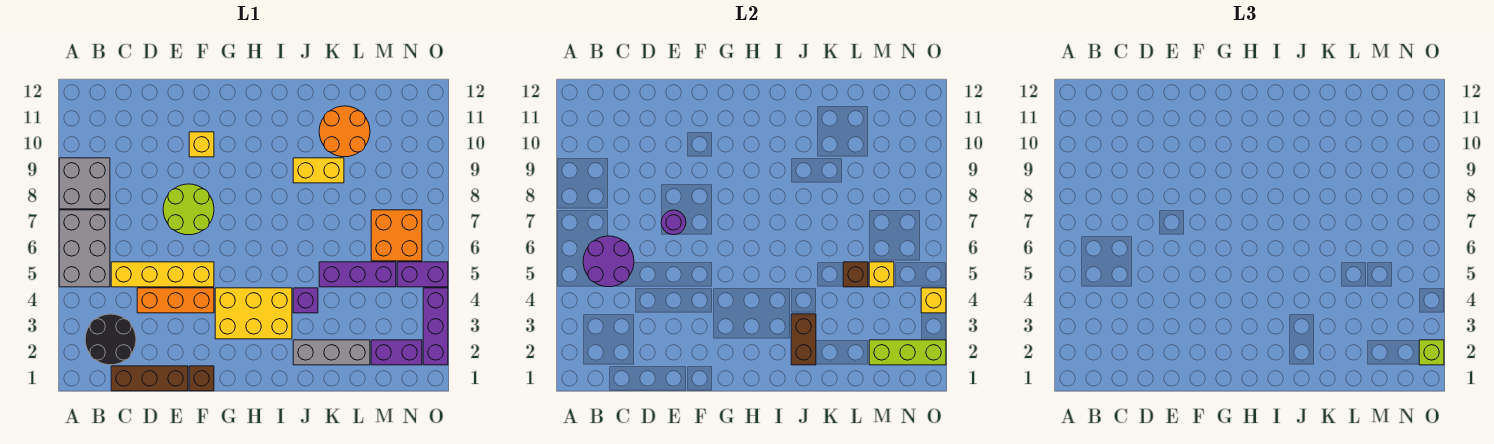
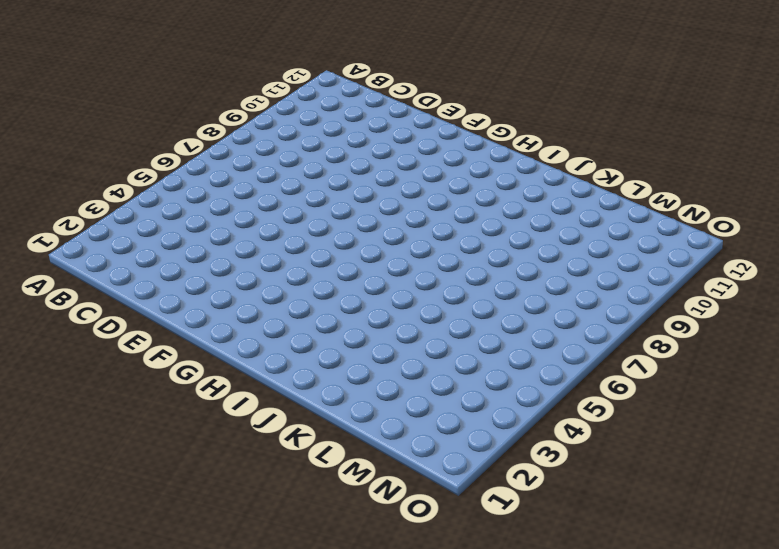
none -> grey brick A5:B7 level 1
none -> grey brick A8:B9 level 1
none -> black round brick B2:C3 level 1

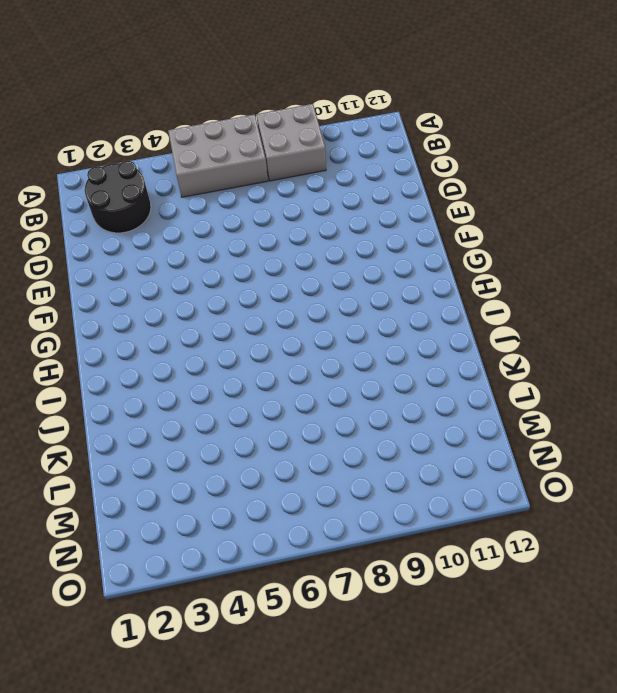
none -> brown brick C1:E1 level 1
none -> yellow brick C5:F5 level 1
none -> orange brick D4:F4 level 1

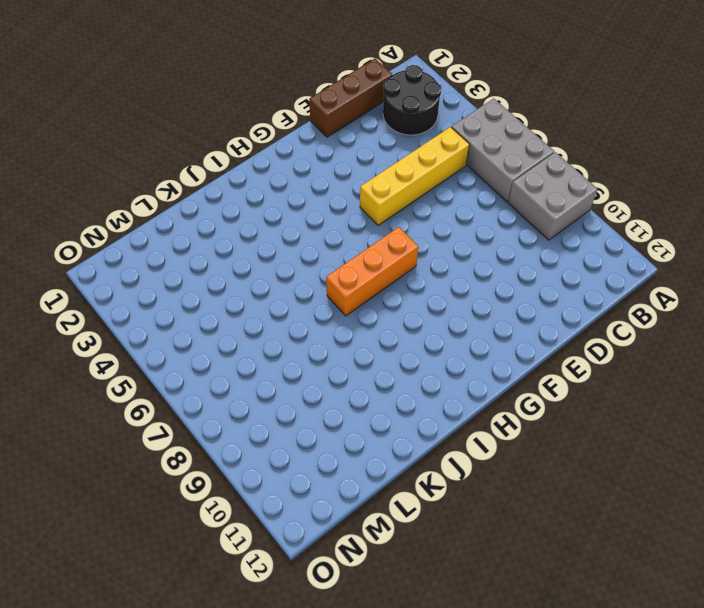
orange brick G7:I7 level 1 -> orange brick D4:F4 level 1
none -> lime round brick E7:F8 level 1
none -> brown brick F1 level 1
none -> yellow brick F10 level 1

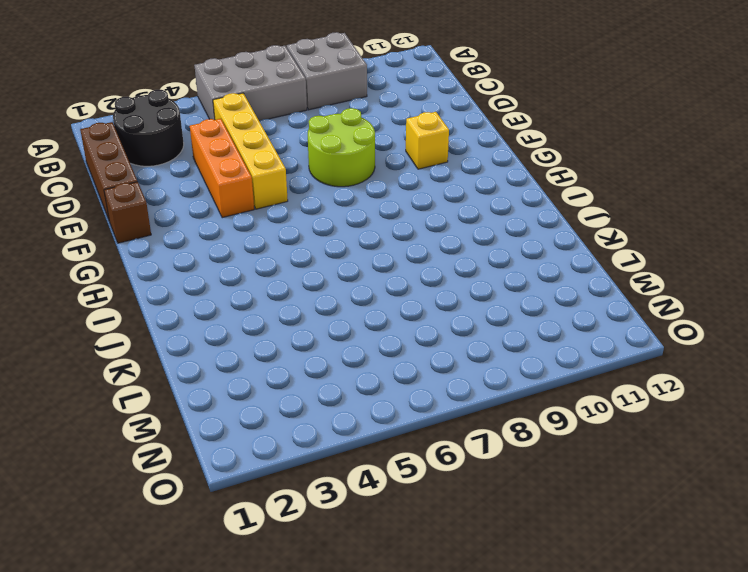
none -> yellow brick G3:I4 level 1
none -> grey brick J2:L2 level 1
none -> purple brick J4 level 1

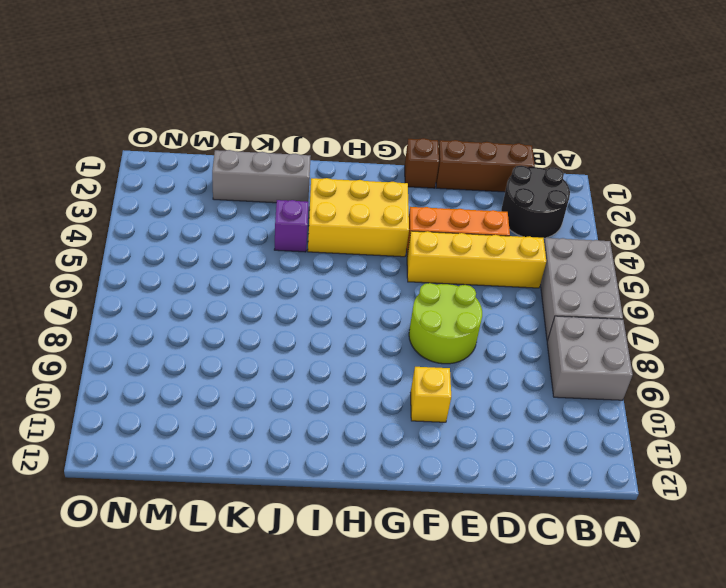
none -> yellow brick J9:K9 level 1
none -> purple brick K5:M5 level 1
none -> orange round brick K10:L11 level 1

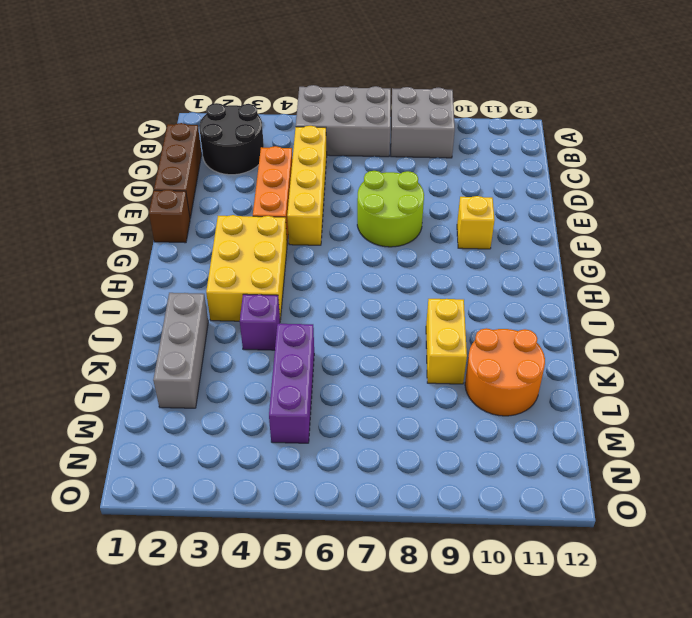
none -> purple brick M2:N2 level 1
none -> orange brick M6:N7 level 1
none -> purple brick N5:O5 level 1

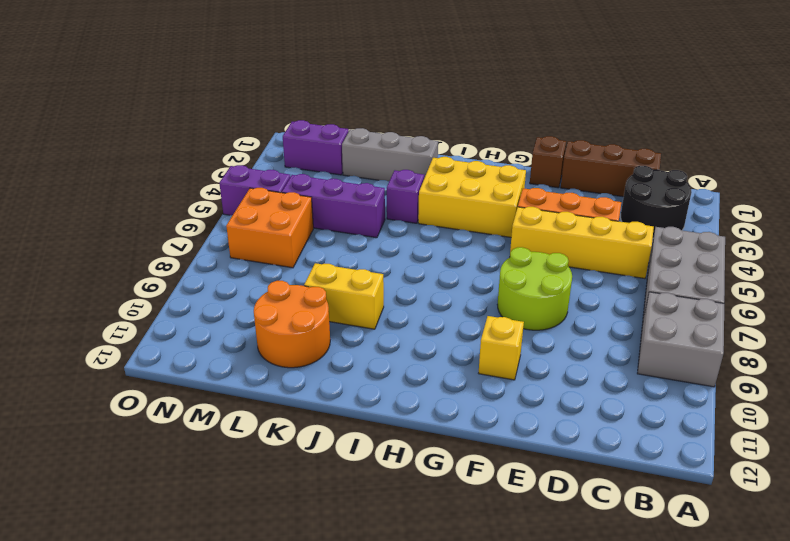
none -> purple brick O2:O4 level 1
none -> purple round brick B5:C6 level 2
none -> purple round brick E7 level 2

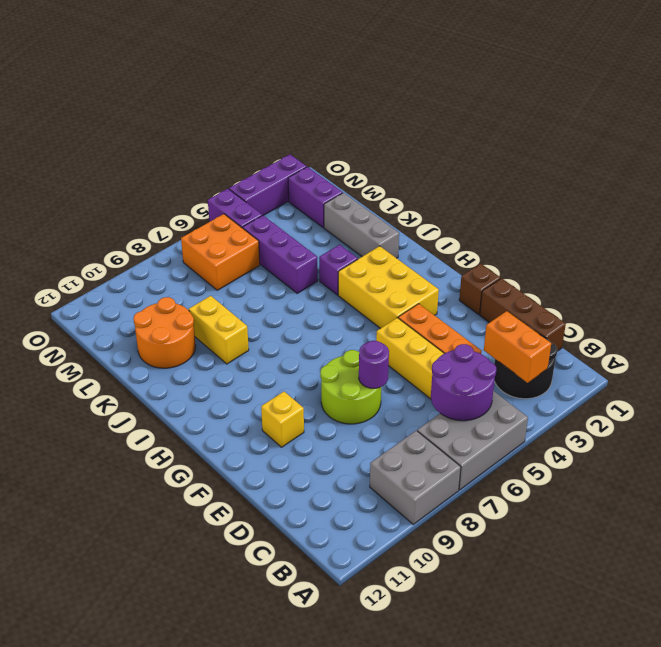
orange brick B3:C3 level 2 -> none
none -> brown brick J2:J3 level 2
none -> brown brick L5 level 2
none -> lime brick M2:O2 level 2

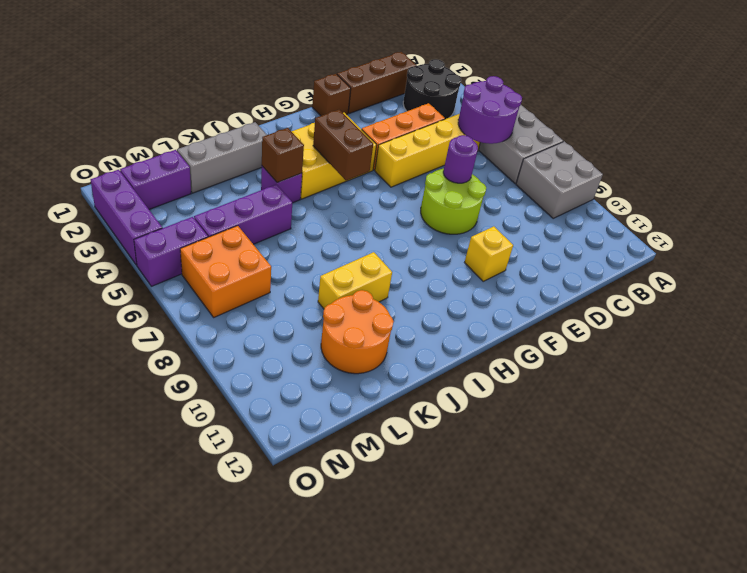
brown brick H4:H5 level 2 -> brown brick J2:J3 level 2
brown brick J4 level 2 -> brown brick L5 level 2
none -> lime brick M2:O2 level 2
none -> yellow brick M5 level 2
none -> yellow brick O4 level 2

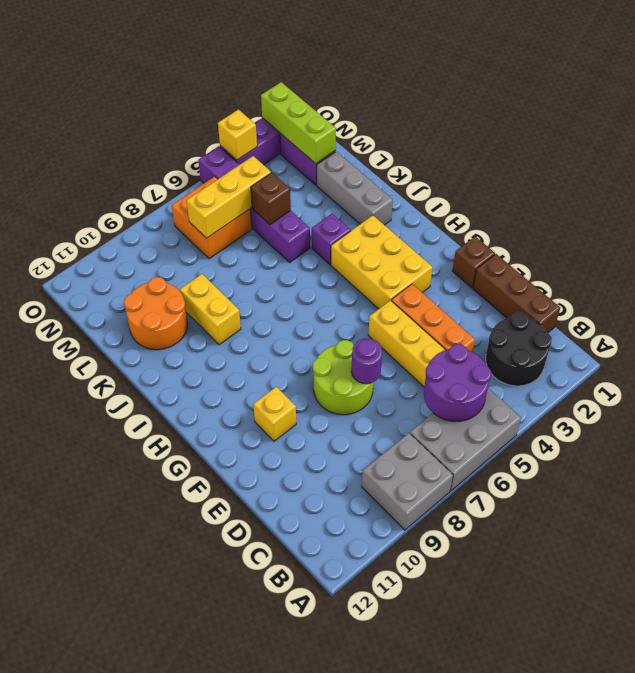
yellow brick M5:M7 level 2 -> yellow brick M5 level 2
none -> brown brick J2:J3 level 2
none -> lime brick O2 level 3

